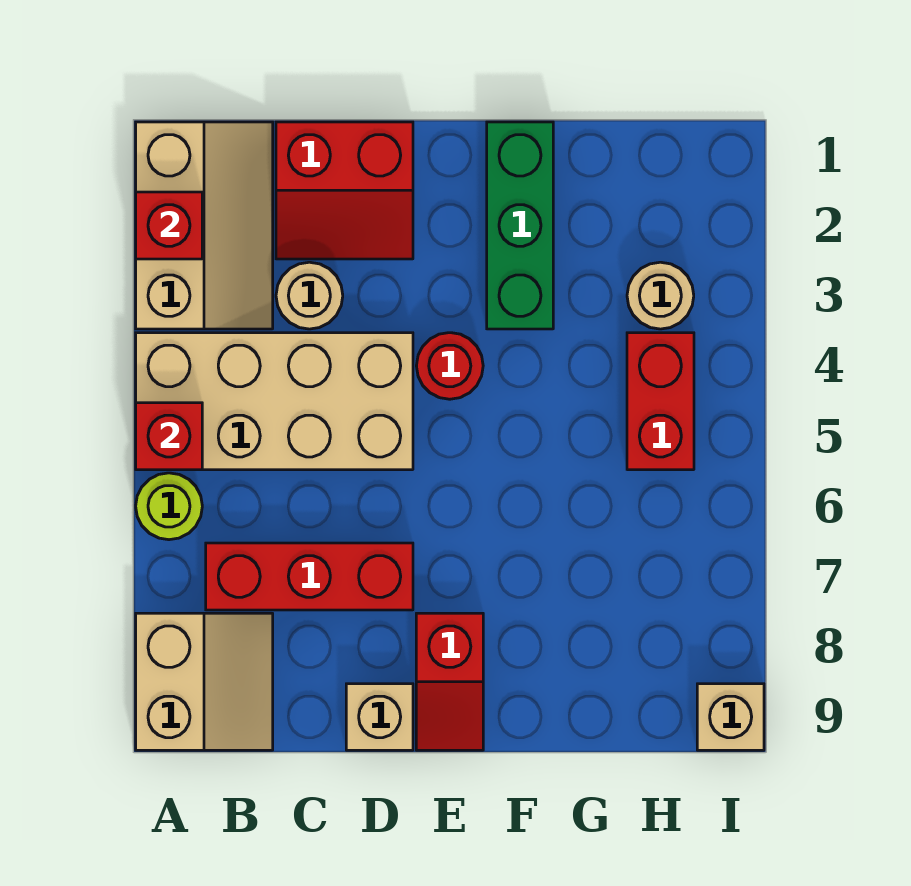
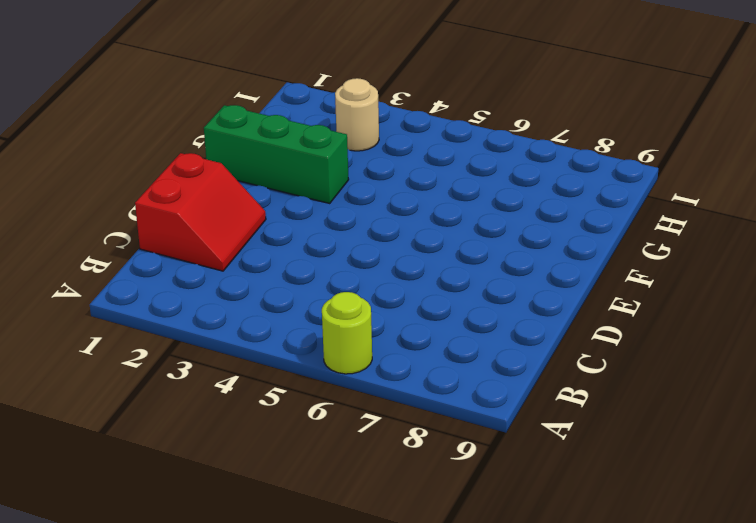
none -> tan slope A1:B3 level 1 top A
none -> tan brick A4:D5 level 1
none -> tan slope A8:B9 level 1 top A

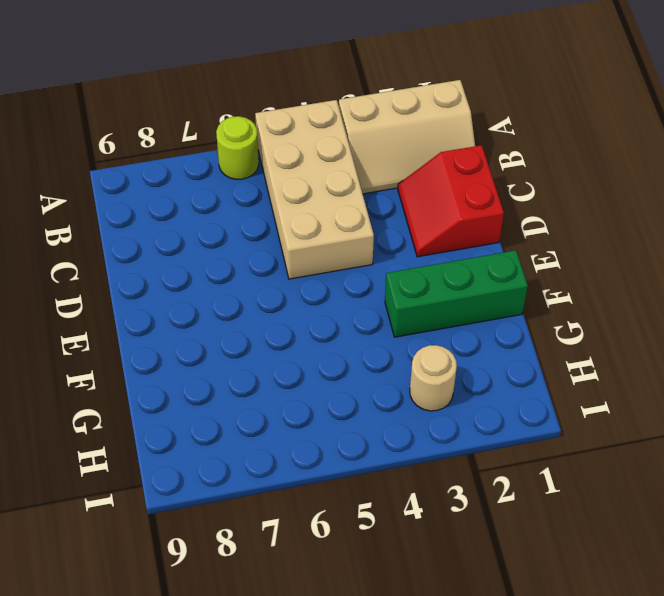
none -> tan slope A8:B9 level 1 top A
none -> red brick B7:D7 level 1
none -> tan round brick C3 level 1

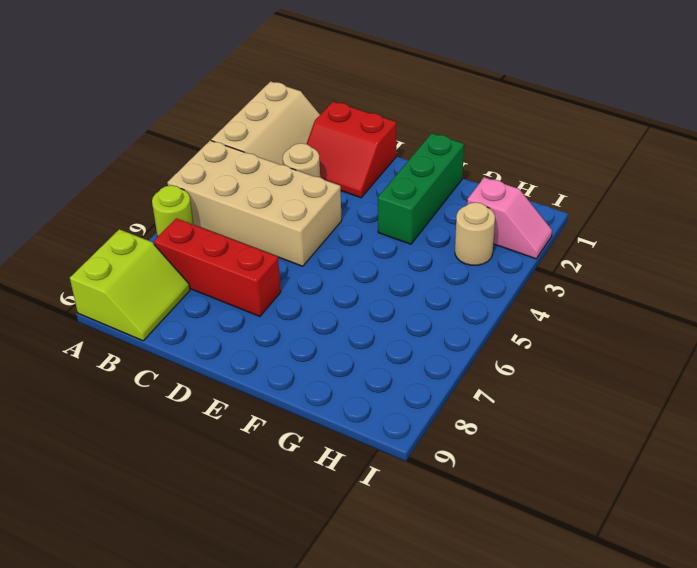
lime slope A8:B9 level 1 top A -> tan slope A8:B9 level 1 top A
pink slope H2:I2 level 1 top H -> none
none -> tan brick D9 level 1
none -> red round brick E4 level 1
none -> red slope E8:E9 level 1 top 8

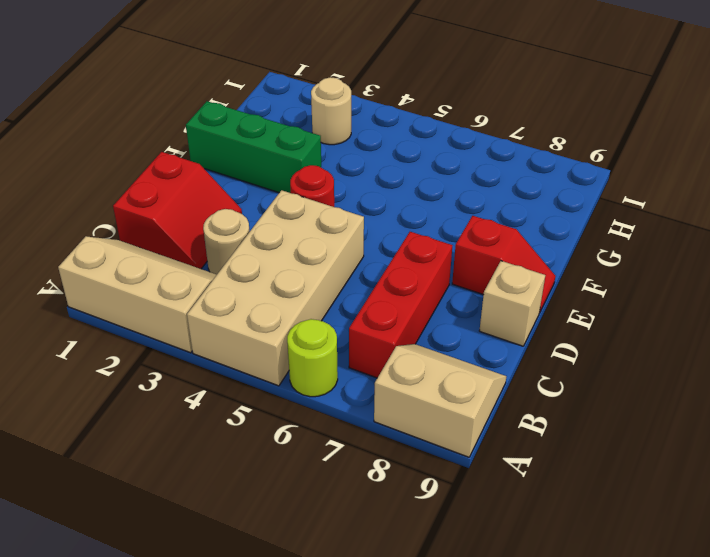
none -> red brick H4:H5 level 1
none -> tan brick I9 level 1
none -> red brick A2 level 2

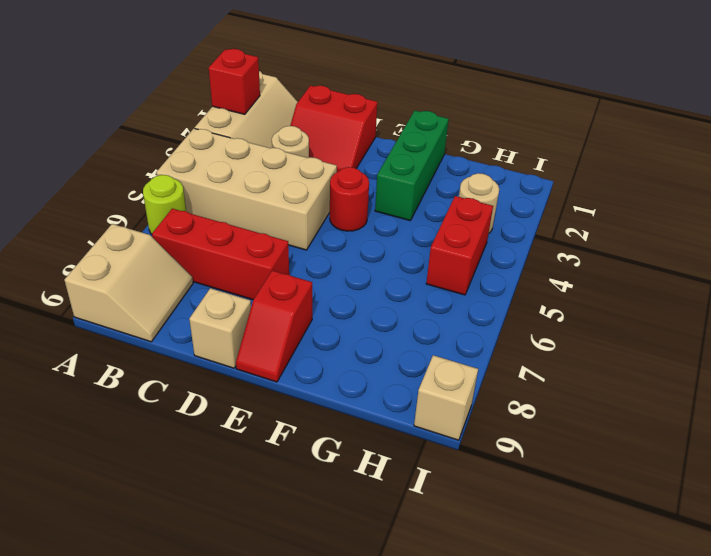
none -> red brick A5 level 2

